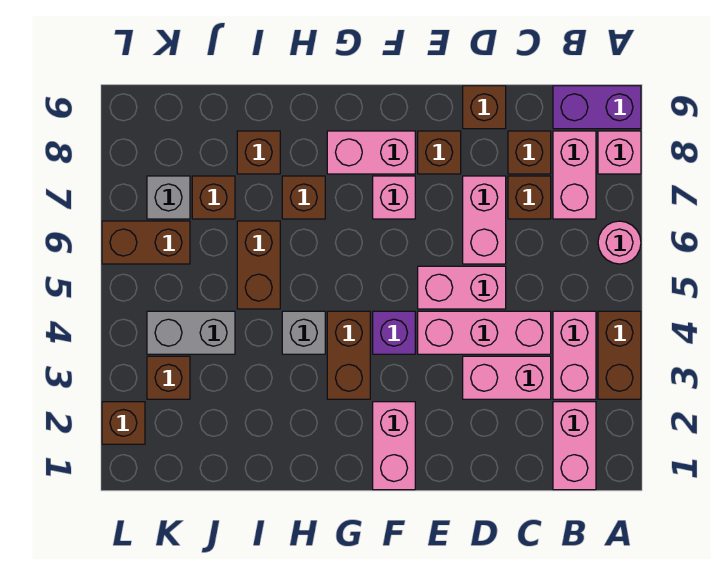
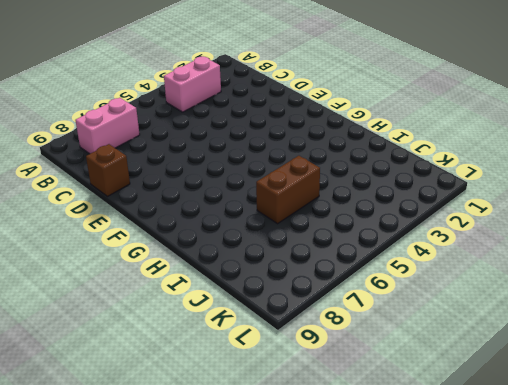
none -> brown brick A3:A4 level 1
none -> pink round brick A6 level 1
none -> pink brick A8 level 1
none -> purple brick A9:B9 level 1

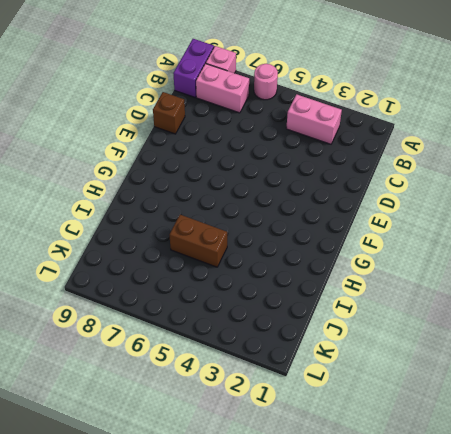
none -> brown brick A3:A4 level 1
none -> pink brick B1:B2 level 1
none -> pink brick C3:D3 level 1
none -> pink brick C4:E4 level 1

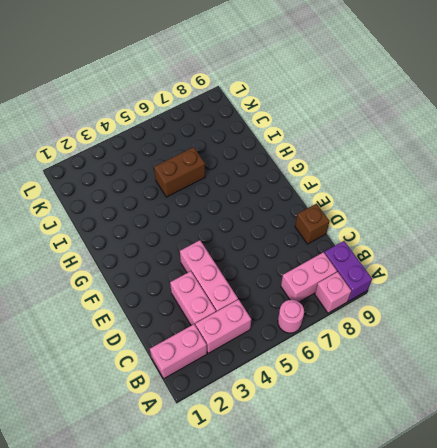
none -> brown brick A3:A4 level 1
none -> brown brick C7 level 1
none -> brown brick C8 level 1
none -> pink brick D5:E5 level 1

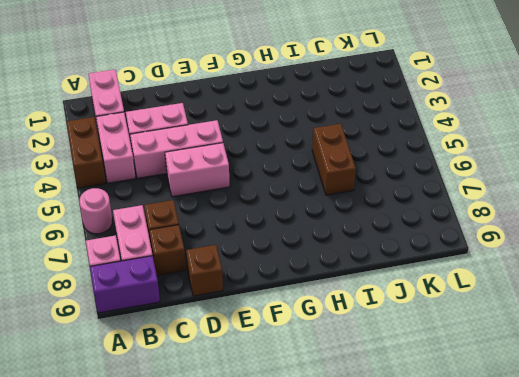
none -> pink brick D6:D7 level 1
none -> brown brick E8 level 1
none -> pink brick F1:F2 level 1
none -> purple brick F4 level 1

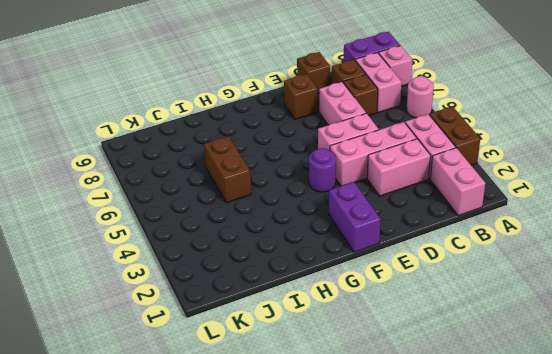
purple brick F1:F2 level 1 -> pink brick F1:F2 level 1
purple round brick F4 level 1 -> purple brick F4 level 1
none -> pink brick F7 level 1
none -> pink brick F8:G8 level 1
none -> brown brick G3:G4 level 1
none -> grey brick H4 level 1

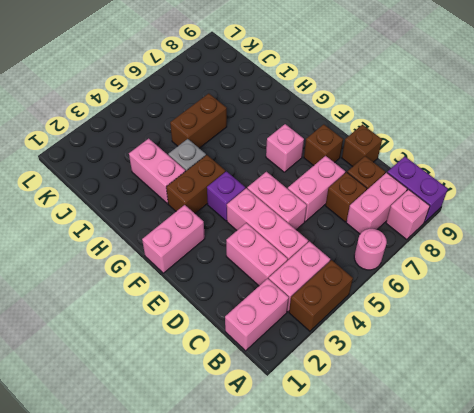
pink brick H3:I3 level 1 -> pink brick F8:G8 level 1
none -> brown brick H7 level 1
none -> brown brick I8 level 1
none -> grey brick J4:K4 level 1
none -> brown brick J7 level 1

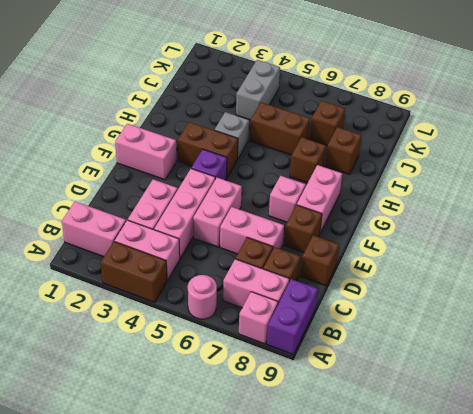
none -> brown brick K3 level 1
none -> brown brick K6:L6 level 1
none -> grey brick K7 level 1
none -> brown brick L2 level 1

